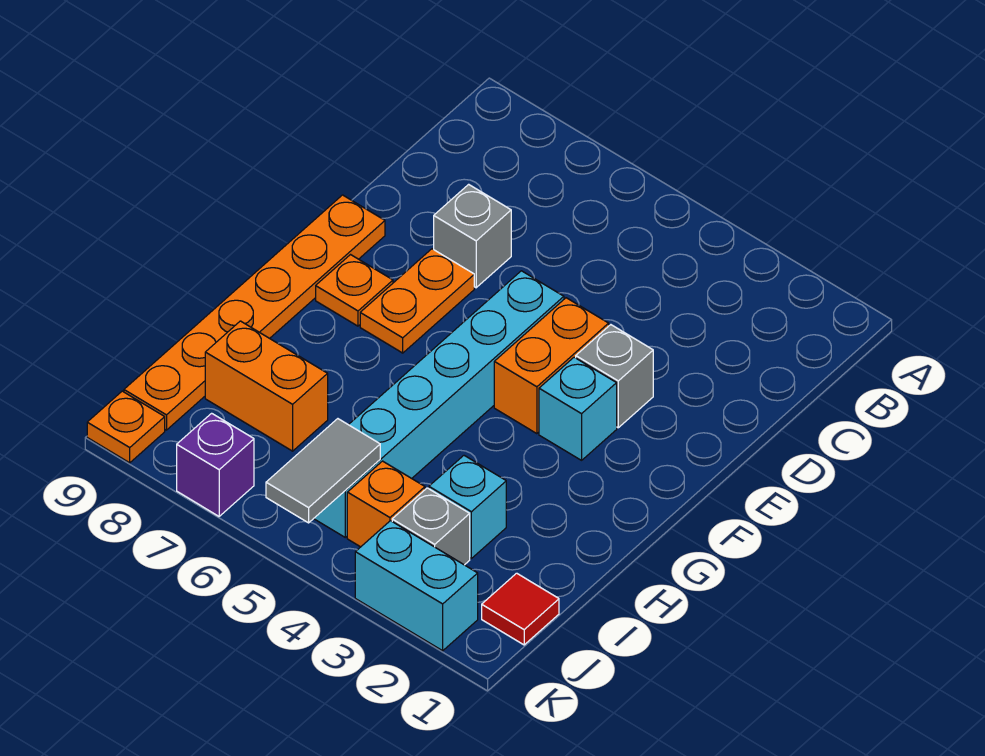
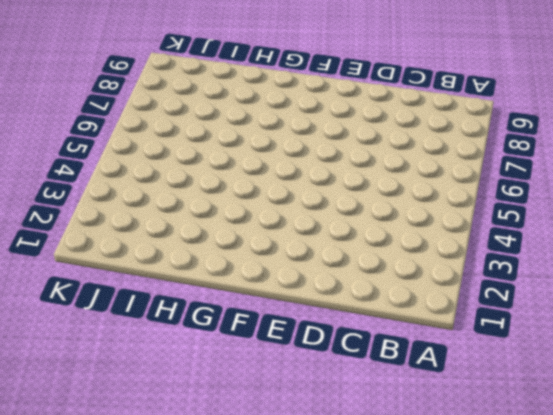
none -> grey brick D7 level 1
none -> grey brick E3 level 1
none -> orange brick E4:F4 level 1

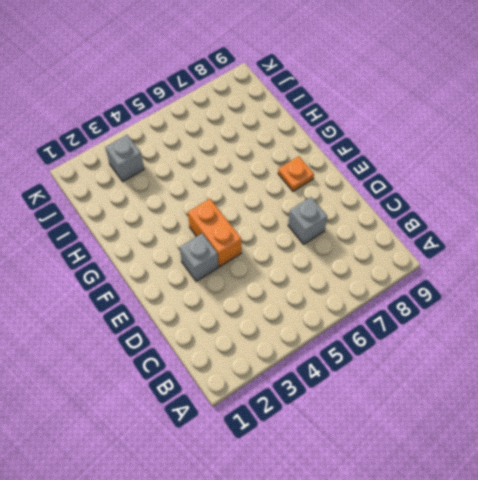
none -> cyan brick E5:J5 level 1
none -> orange plate E7:F7 level 1
none -> orange plate E9:J9 level 1

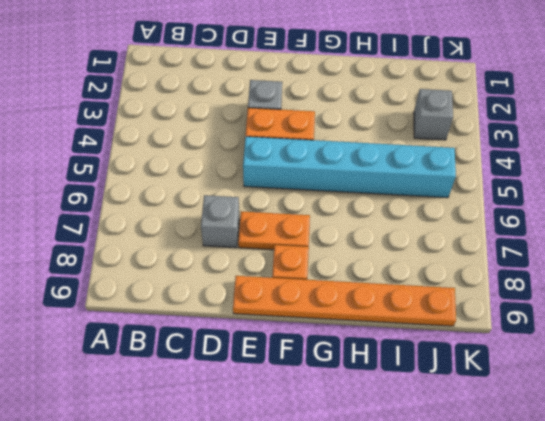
none -> cyan brick F3 level 1
none -> cyan brick I3 level 1
none -> orange brick I7:I8 level 1

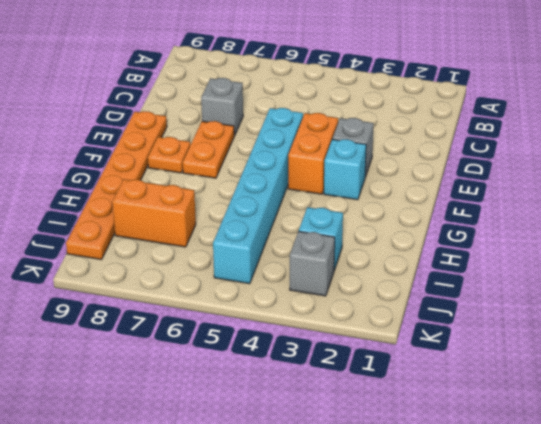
none -> red tile J1 level 1
none -> orange brick J4 level 1
none -> cyan brick K2:K3 level 1

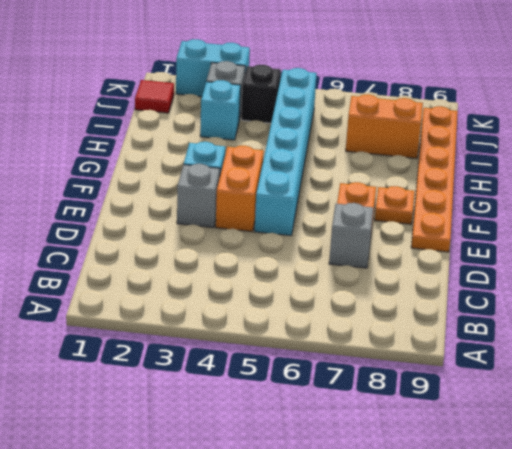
black brick J4 level 1 -> orange brick J4 level 1
none -> purple brick K7 level 1
none -> orange plate K9 level 1
none -> grey tile J5:K5 level 2

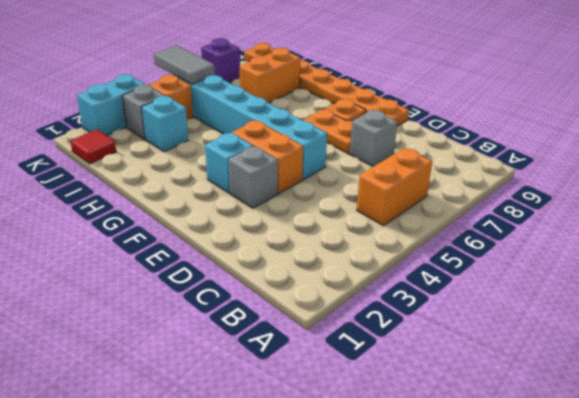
orange brick B5:B6 level 1 -> none

